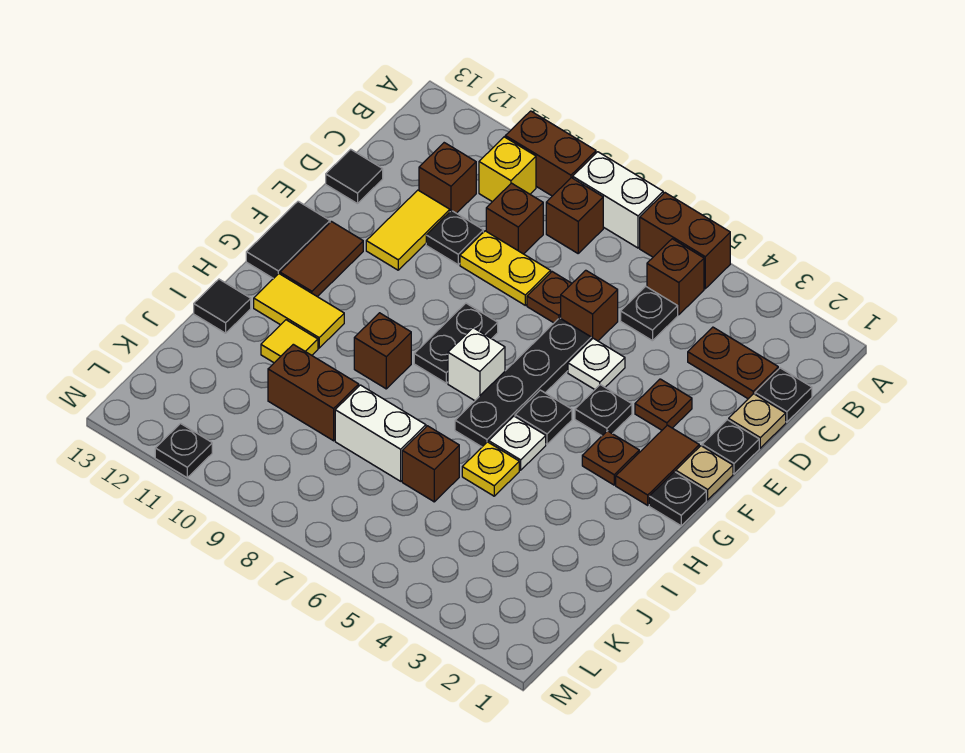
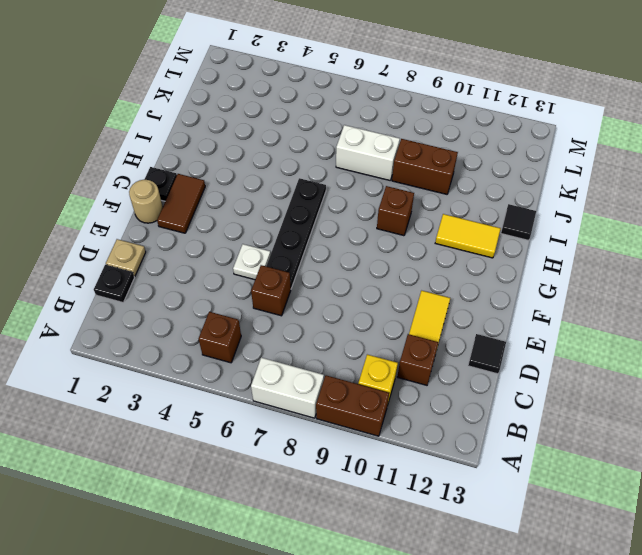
tan round brick F1 level 1 -> tan plate F1 level 1
none -> brown brick A5:A6 level 1
none -> brown brick B8 level 1
none -> brown plate C2:C3 level 1
none -> black plate C5 level 1

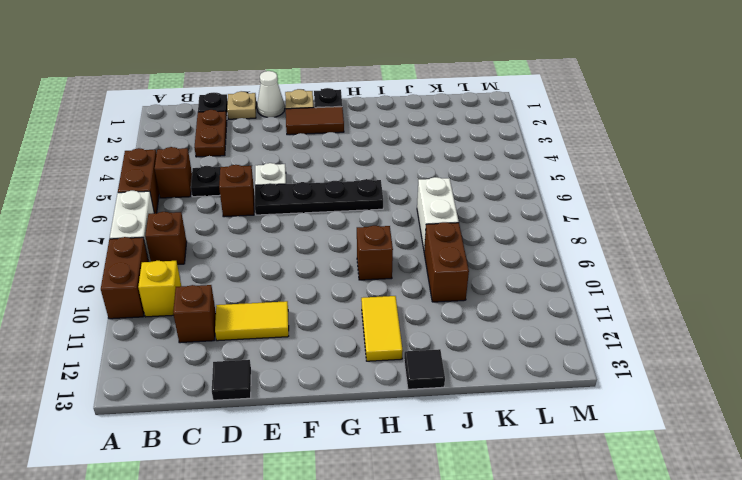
white cone E1 level 1 -> black plate E1 level 1
none -> brown brick C9 level 1
none -> brown plate D7 level 1
none -> yellow plate D8:D9 level 1
none -> black plate D10 level 1

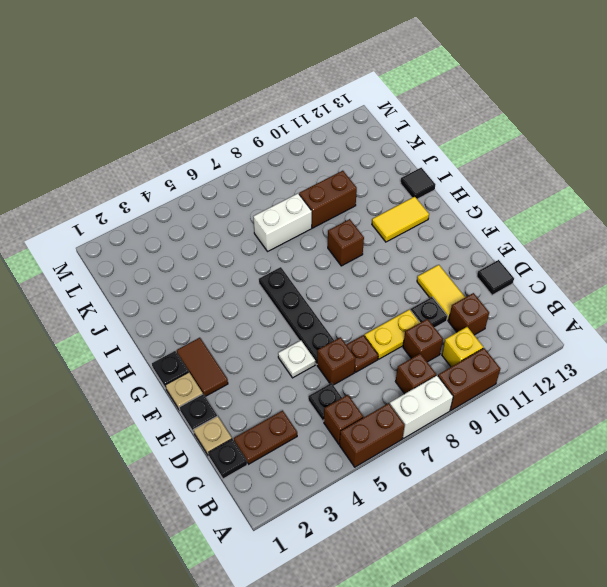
none -> brown plate E3 level 1
none -> black plate F4 level 1
none -> black plate F8:G8 level 1
none -> brown tile F12:G12 level 1

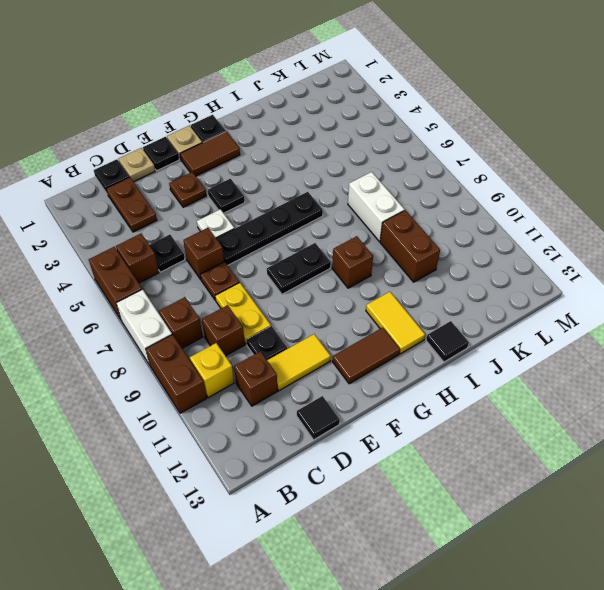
none -> black tile F13:G13 level 1
none -> brown plate G3 level 1
none -> black plate G5 level 1
none -> white brick G7 level 1

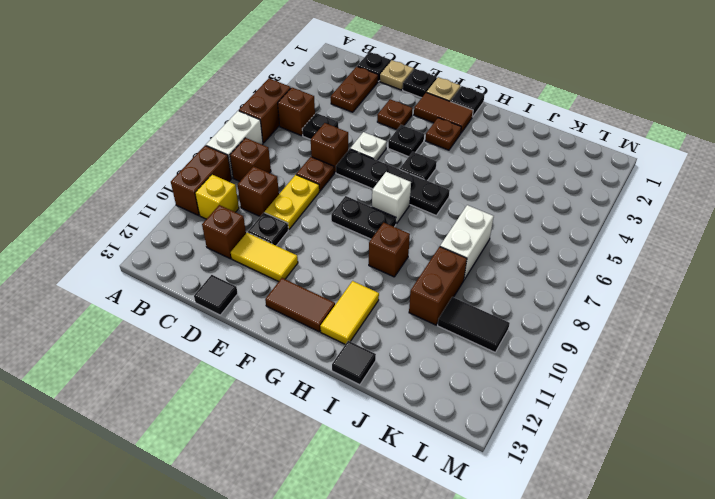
black tile K10:L10 level 1 -> black tile F13:G13 level 1
none -> white plate H5 level 1
none -> yellow plate I5 level 1
none -> yellow tile I11 level 1
none -> brown brick J6 level 1

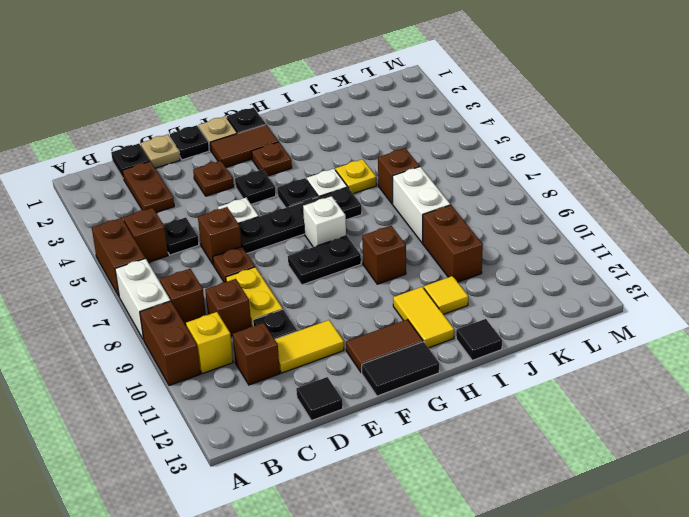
none -> black plate M11 level 1

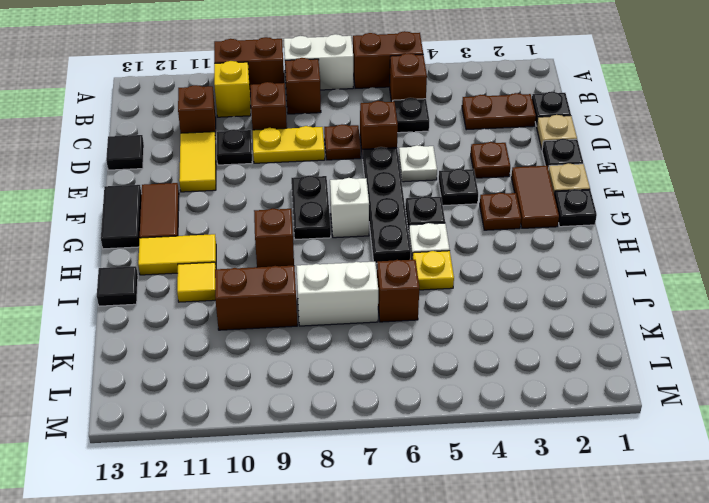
none -> black plate M11 level 1

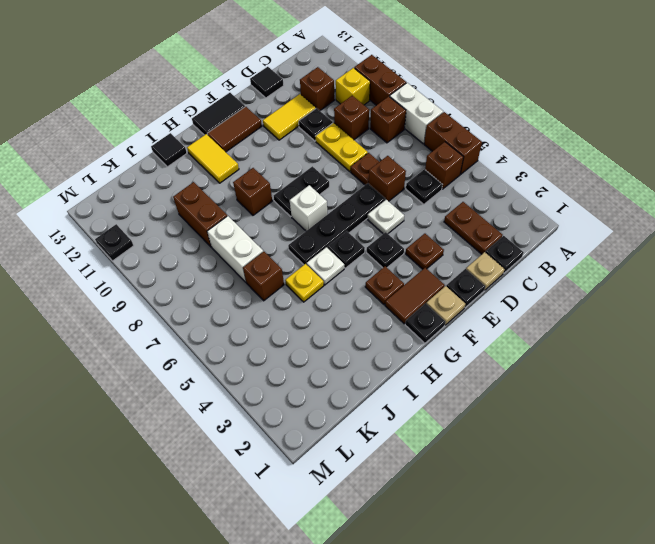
none -> yellow tile I11 level 1

